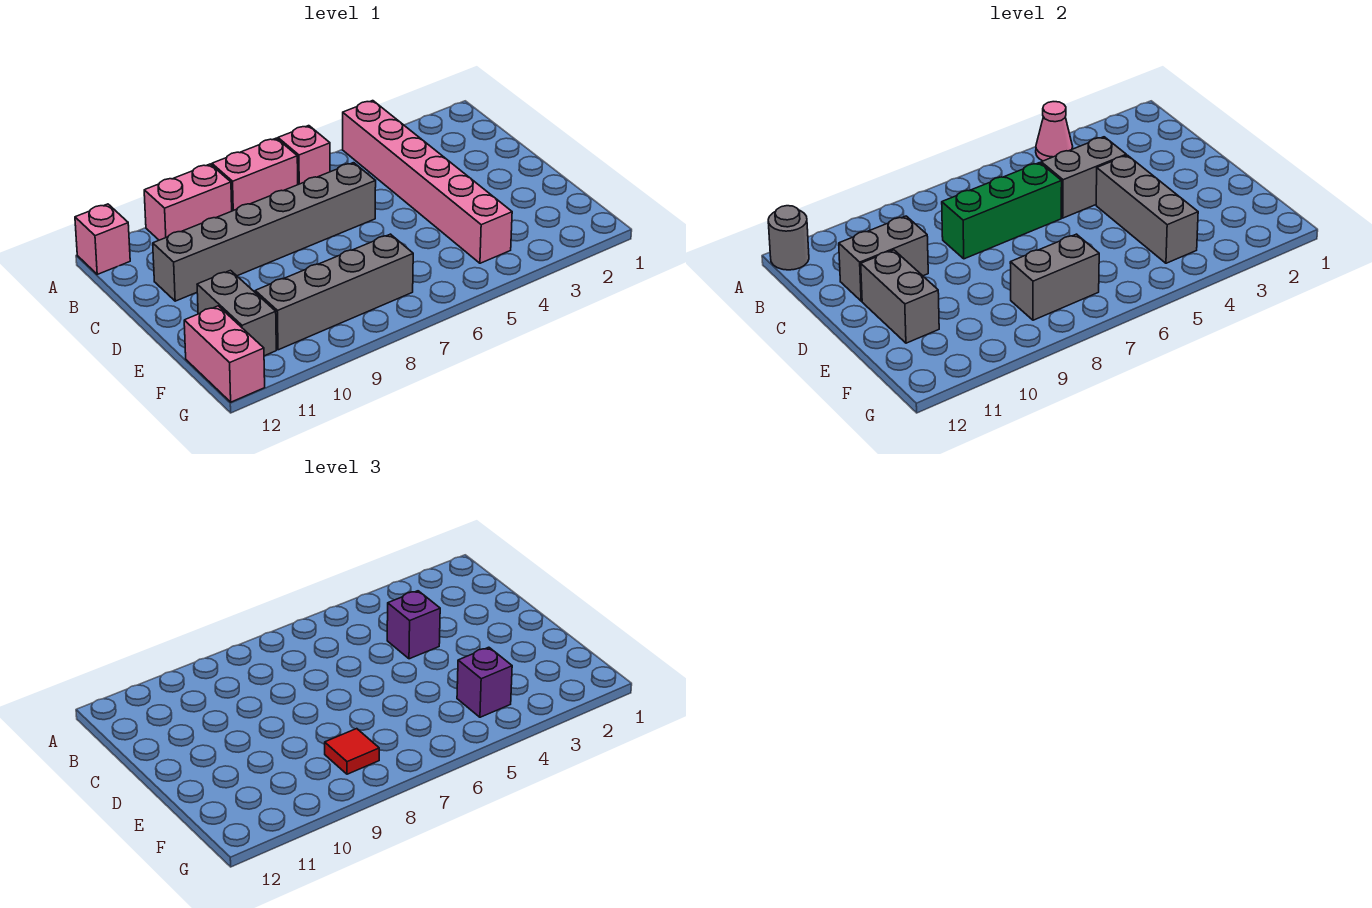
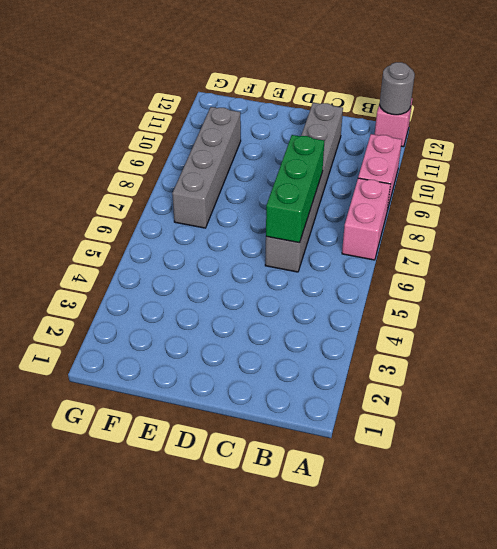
none -> pink brick A4:F4 level 1
none -> pink brick A6 level 1
none -> grey brick E11:F11 level 1

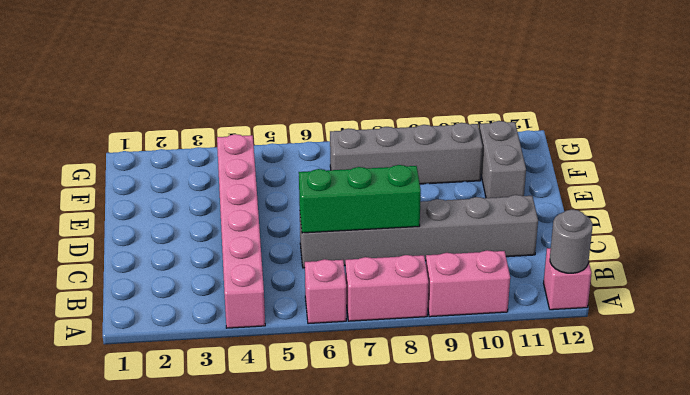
none -> pink brick F12:G12 level 1
none -> pink cone A4 level 2
none -> grey brick C4:C5 level 2

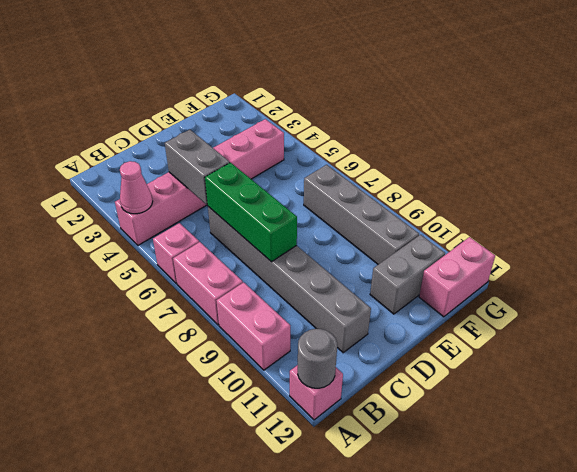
none -> grey brick C10:C11 level 2
none -> grey brick D4:F4 level 2
none -> grey brick D11:E11 level 2

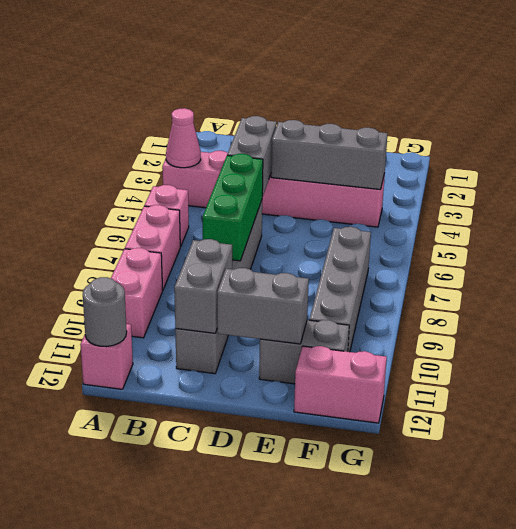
none -> grey brick F7:F8 level 2
none -> purple brick C4 level 3
none -> purple brick F4 level 3

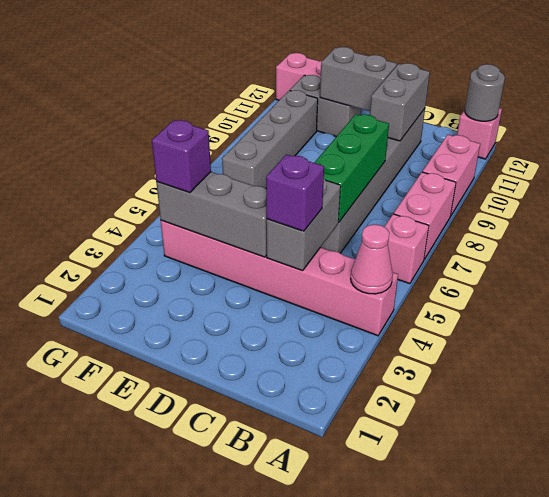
none -> grey brick F7:F8 level 2
none -> red tile F8 level 3

